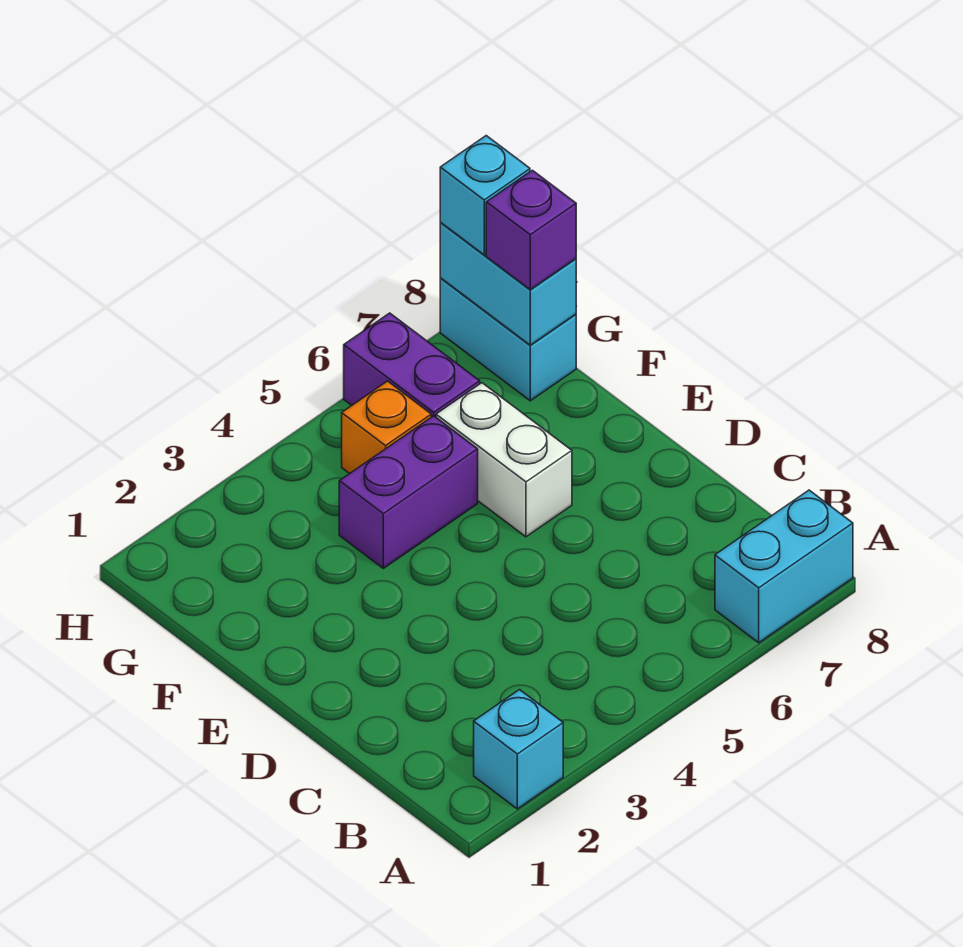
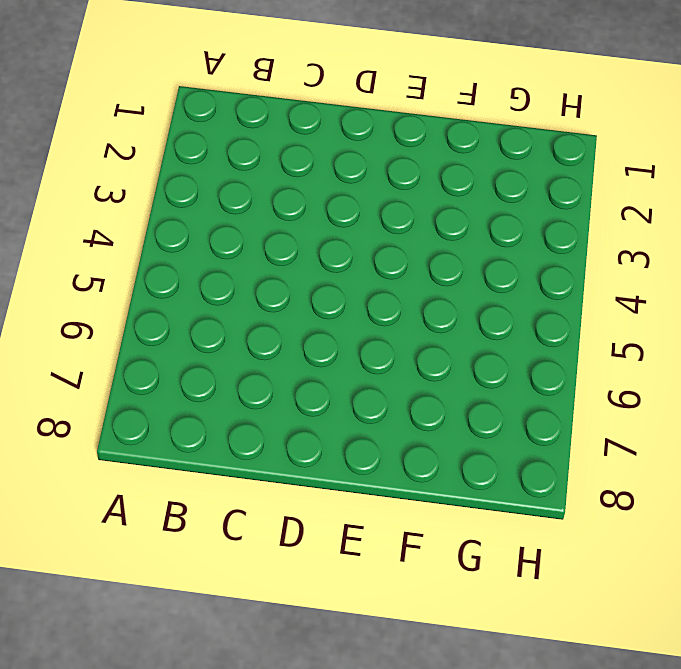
none -> cyan brick A2 level 1
none -> cyan brick A7:A8 level 1

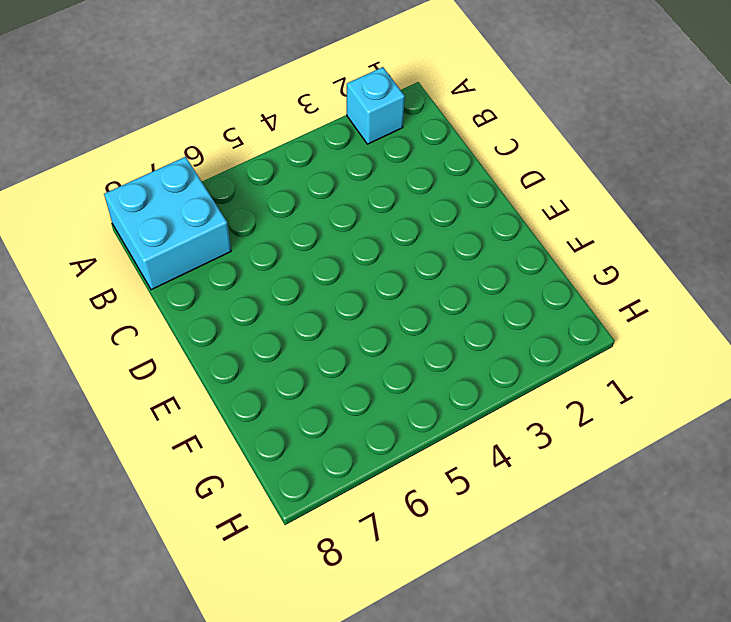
cyan brick A7:B8 level 1 -> cyan brick A7:A8 level 1
none -> white brick E6:F6 level 1
none -> purple brick F4:F5 level 1

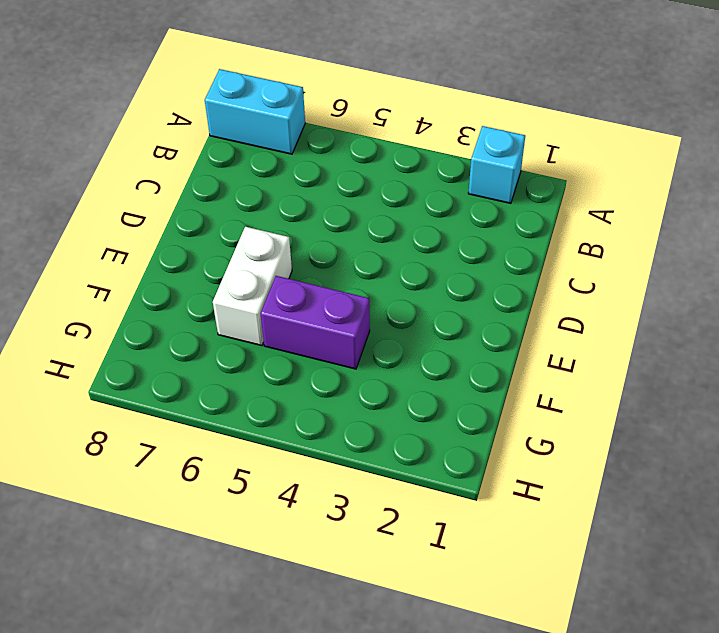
none -> orange brick G5 level 1
none -> purple brick G6:H6 level 1

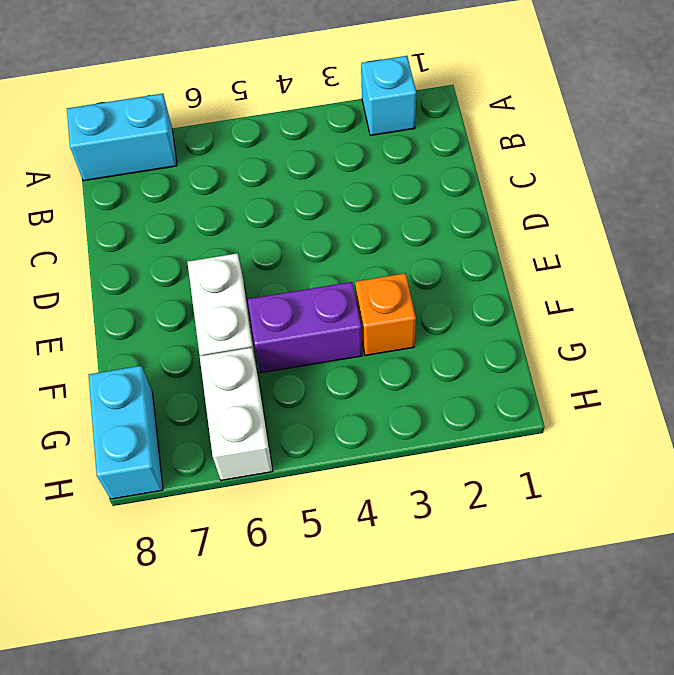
orange brick F3 level 1 -> orange brick G5 level 1
white brick G6:H6 level 1 -> purple brick G6:H6 level 1
none -> cyan brick G8:H8 level 2
none -> purple brick G8 level 3

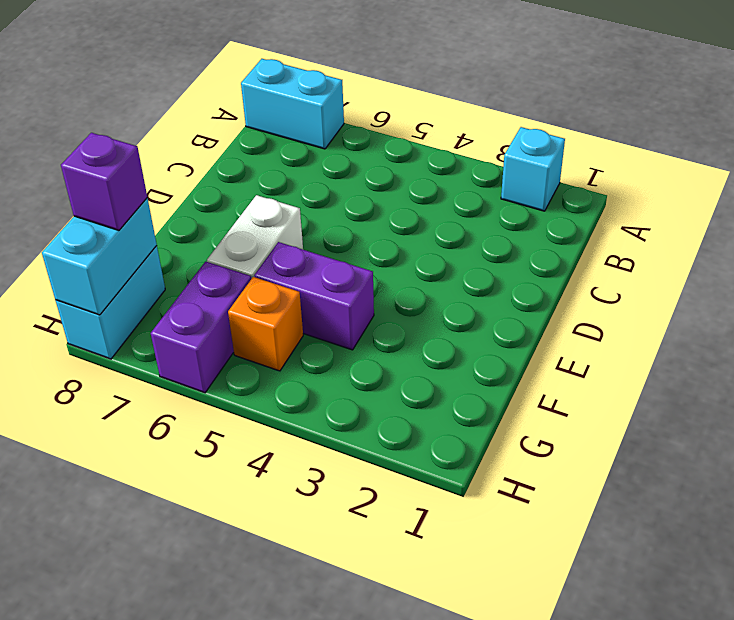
none -> cyan brick H8 level 3

